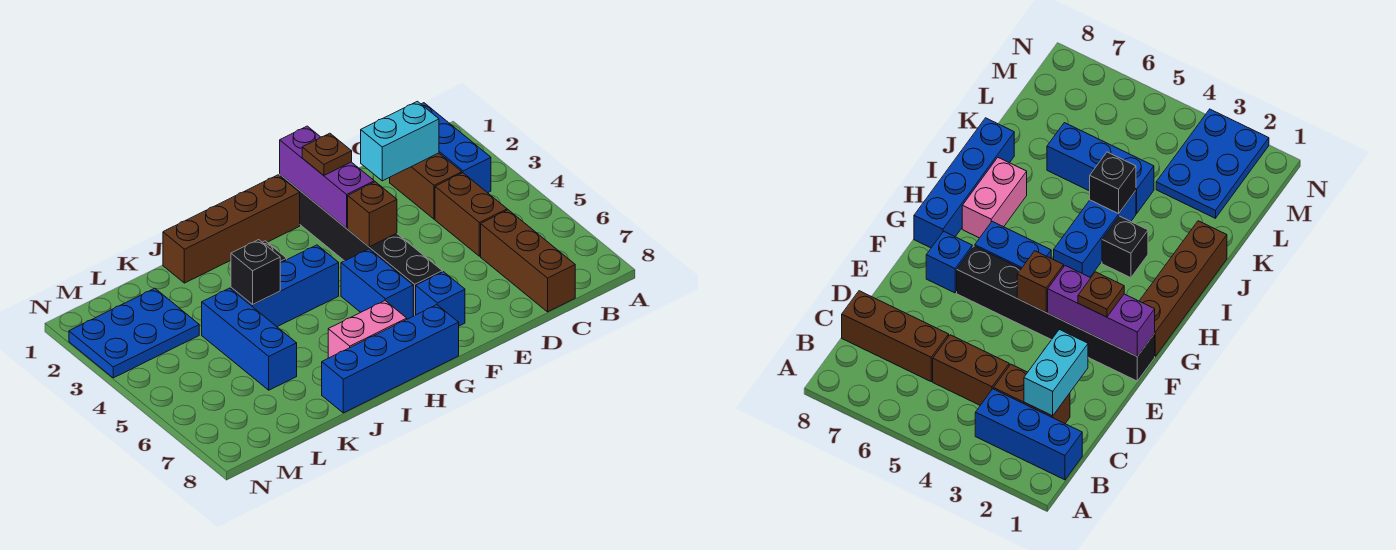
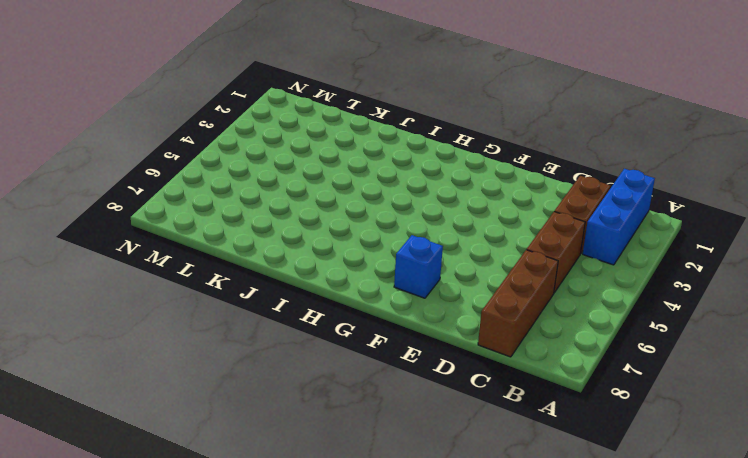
none -> black brick F1:F6 level 1
none -> brown brick G1:J1 level 1
none -> blue brick G5:G6 level 1

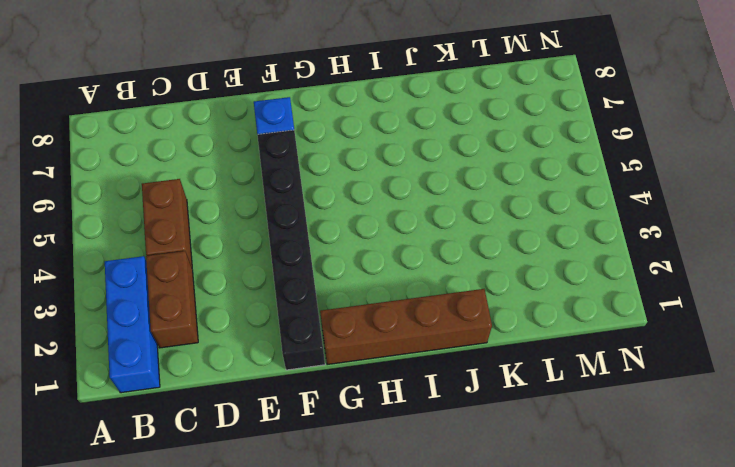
none -> brown brick C6:C8 level 1
none -> blue brick G5:G6 level 1
none -> blue brick G8:J8 level 1

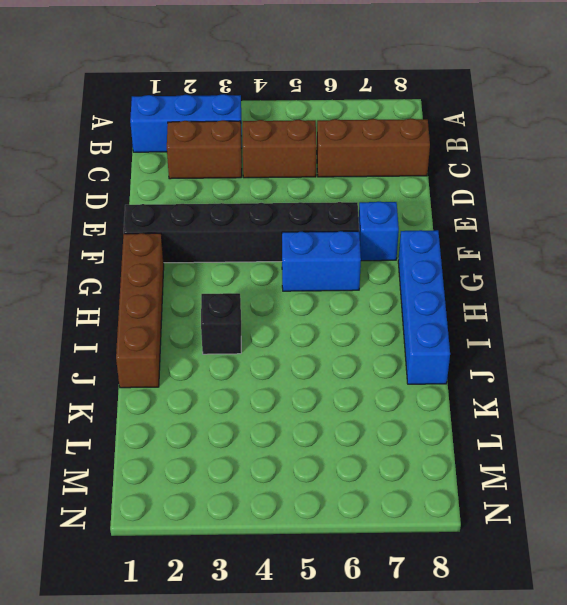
none -> blue brick H4:J4 level 1
none -> pink brick H7:I7 level 1
none -> blue brick K4:K6 level 1

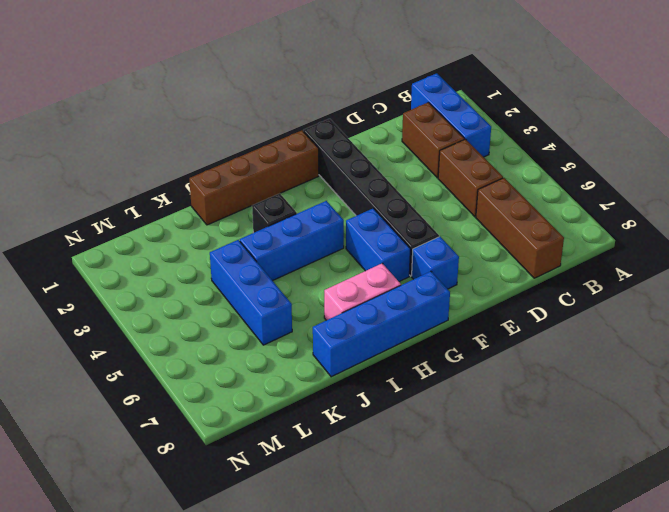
none -> blue plate L2:N3 level 1
none -> cyan brick C2:D2 level 2
none -> purple brick F1:F3 level 2

